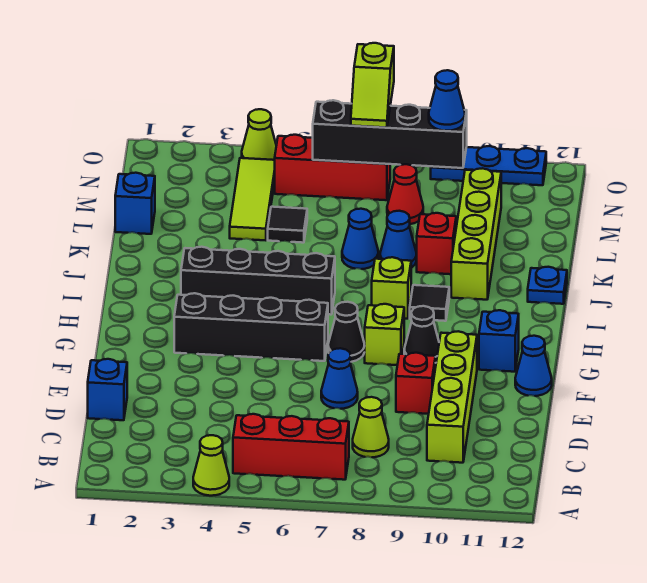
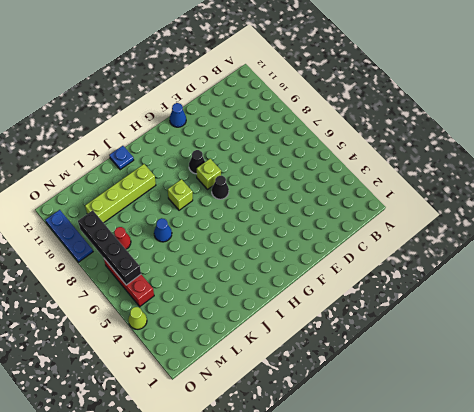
none -> lime cone A4 level 1
none -> red brick B5:B7 level 1
none -> lime cone C8 level 1
none -> lime brick C10:F10 level 1

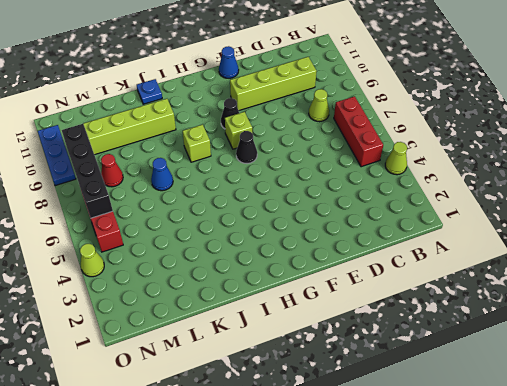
none -> blue brick D1 level 1
none -> blue cone E7 level 1
none -> red brick E9 level 1
none -> black brick G3:G6 level 1

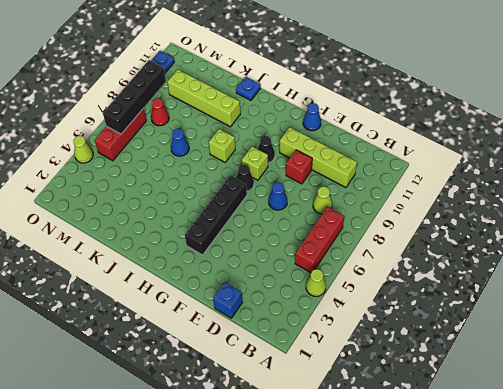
none -> blue brick G11 level 1
none -> black brick I3:I6 level 1
none -> black tile I9 level 1
none -> blue cone K8 level 1

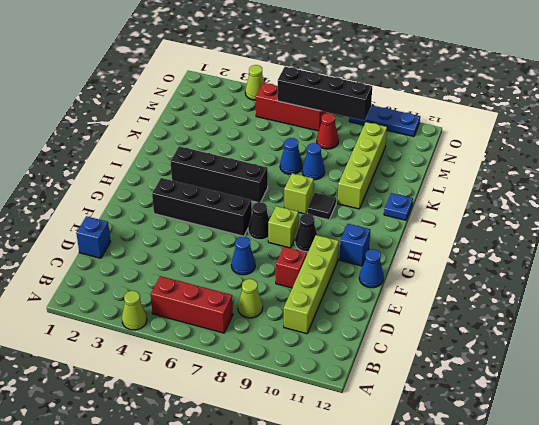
none -> red brick K9 level 1
none -> blue brick L1 level 1
none -> lime tile L4:N4 level 1
none -> black tile L5 level 1

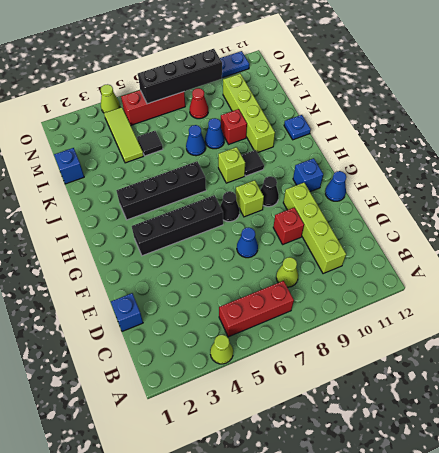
none -> lime slope N7:O7 level 3 top O
none -> blue cone N9 level 3

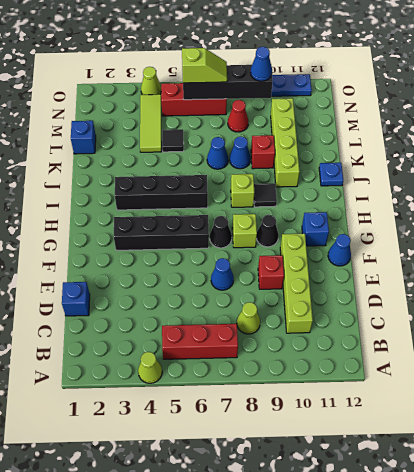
lime slope N6:N7 level 3 top 6 -> lime slope N7:O7 level 3 top O

